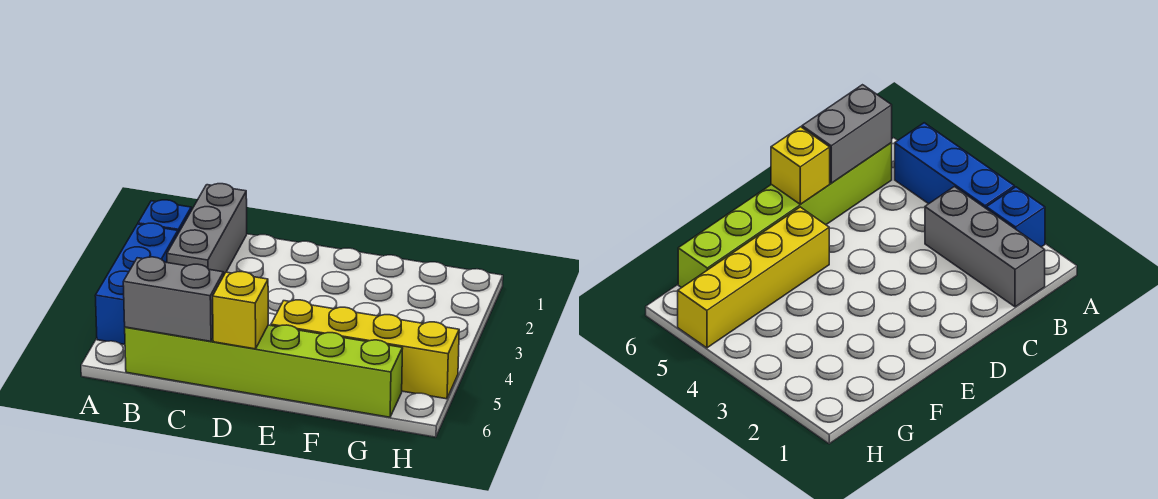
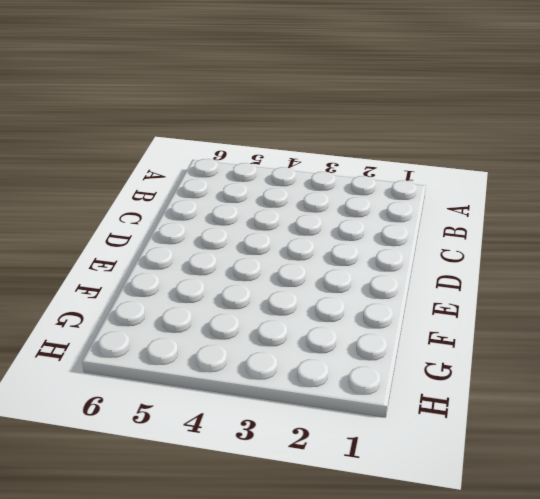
none -> blue brick A2 level 1
none -> blue brick A3:A5 level 1

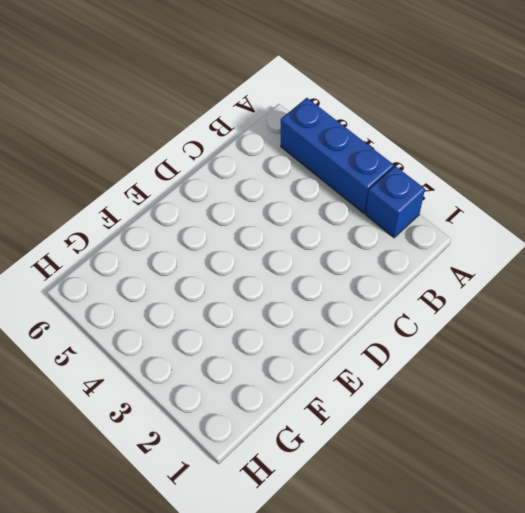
none -> grey brick B1:B3 level 1
none -> lime brick B6:G6 level 1

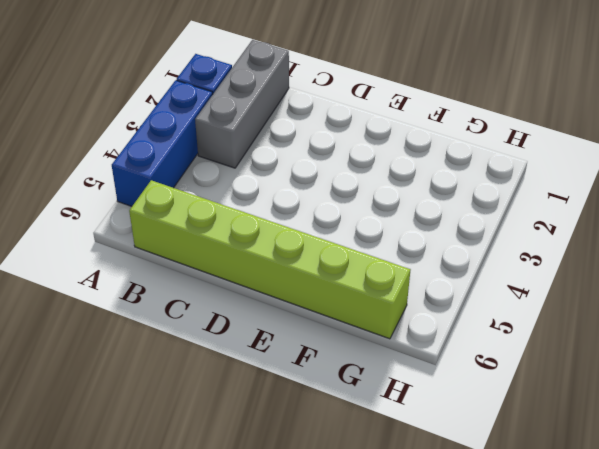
none -> yellow brick E5:H5 level 1
none -> grey brick B6:C6 level 2

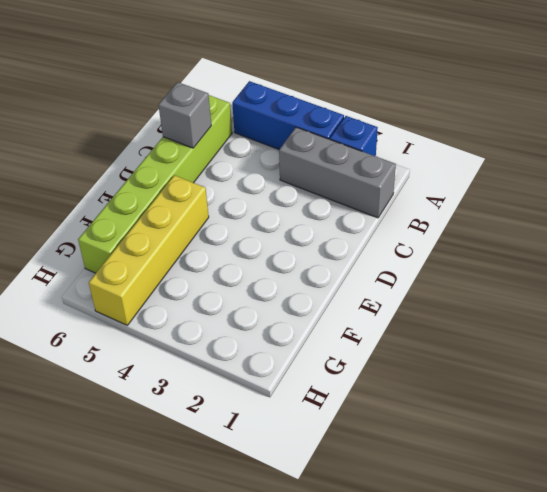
grey brick C6 level 2 -> grey brick B6:C6 level 2
none -> yellow brick D6 level 2

